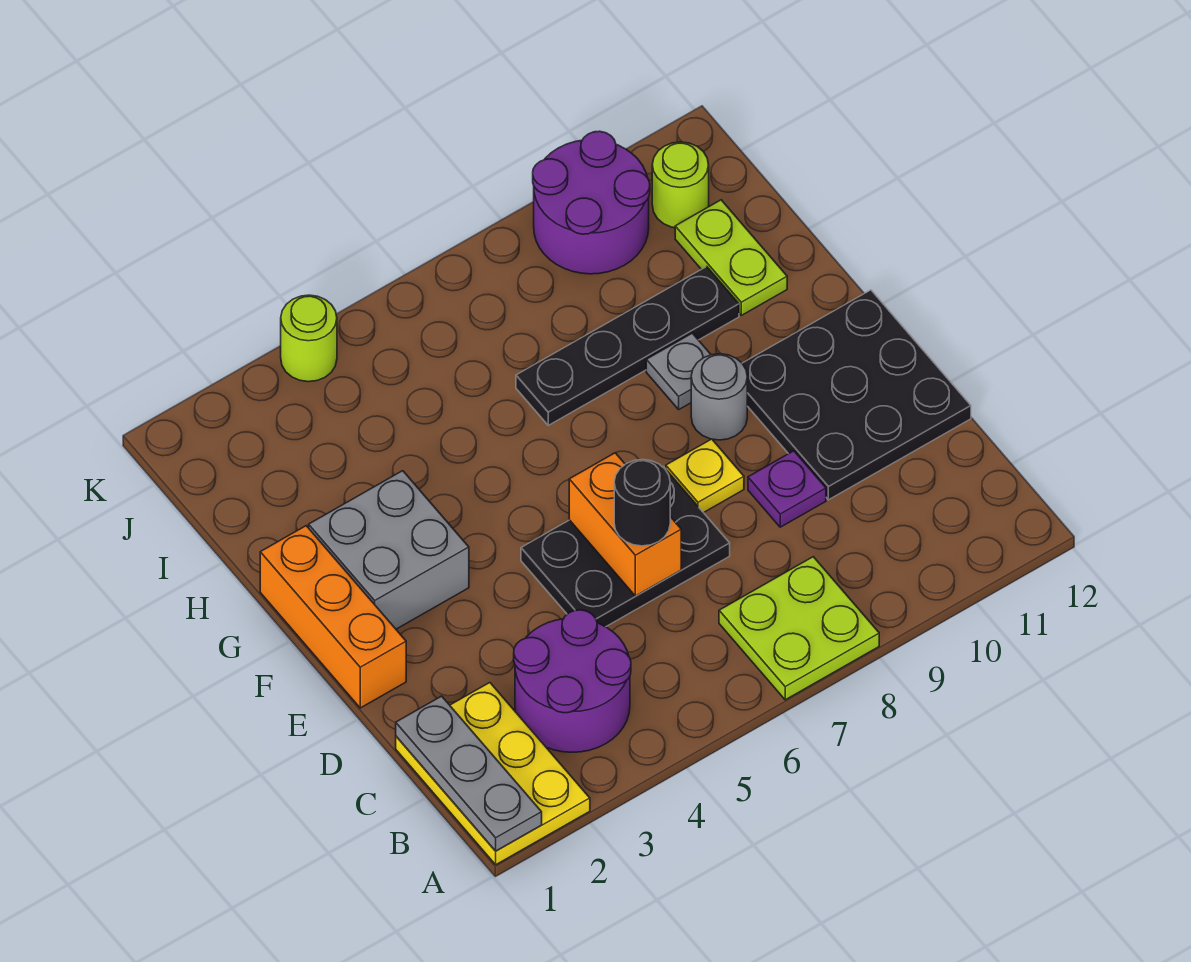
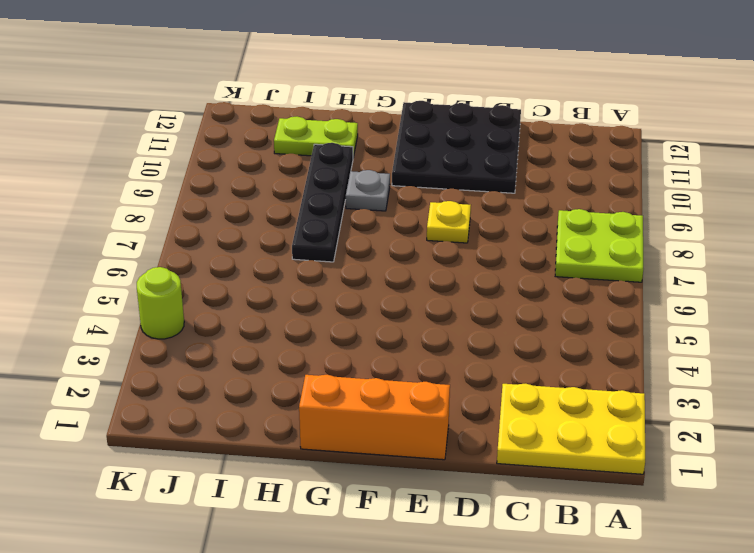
none -> purple round brick B3:C4 level 1
none -> black plate D5:E7 level 1
none -> purple plate D9 level 1

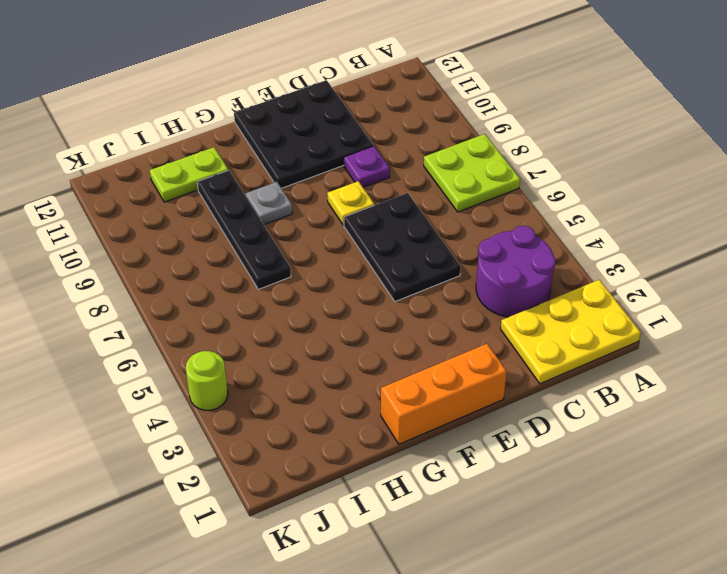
none -> grey brick F2:G3 level 1
none -> grey round brick F9 level 1
none -> purple round brick J9:K10 level 1

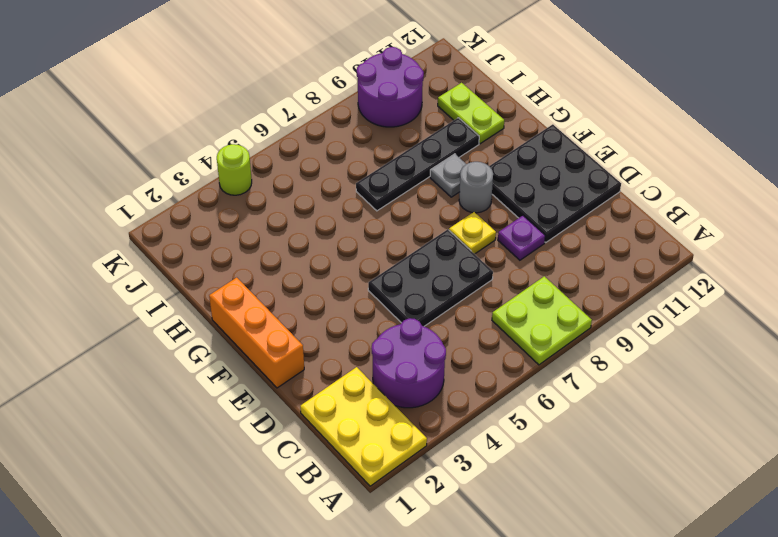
none -> grey brick F2:G3 level 1
none -> lime round brick J11 level 1
none -> grey plate A1:C1 level 2

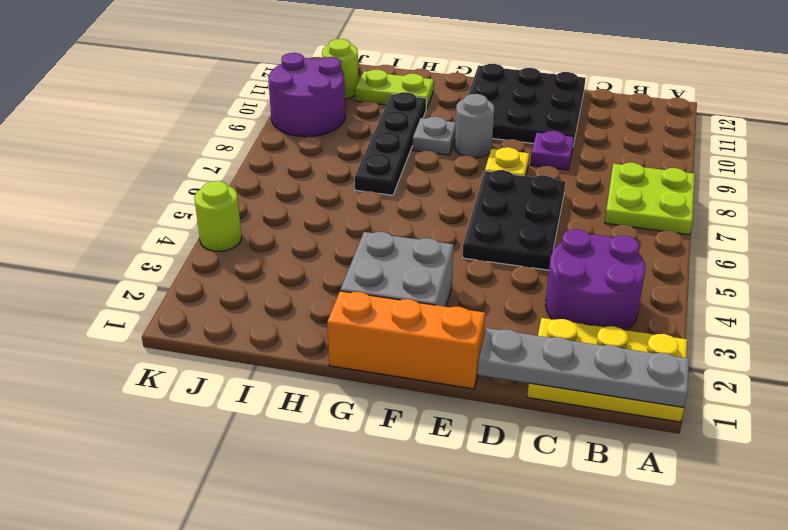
grey plate A1:D1 level 2 -> grey plate A1:C1 level 2
none -> orange brick D6:E6 level 2
none -> black round brick D6 level 3

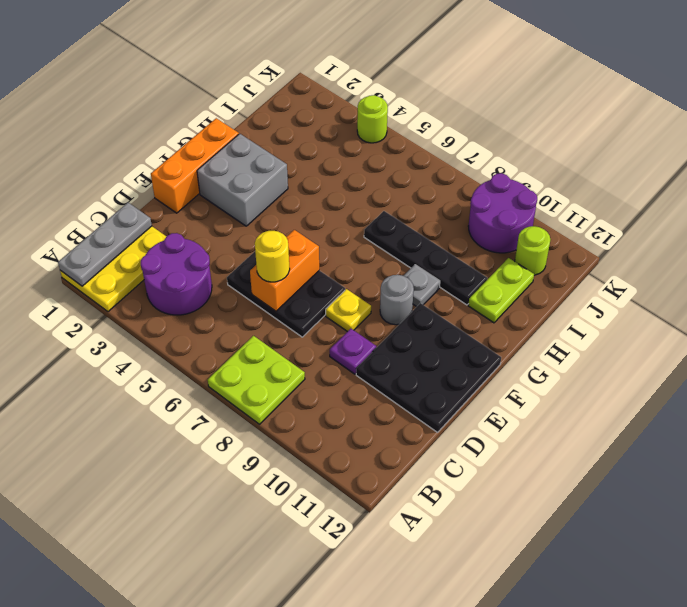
yellow round brick D6 level 3 -> black round brick D6 level 3

